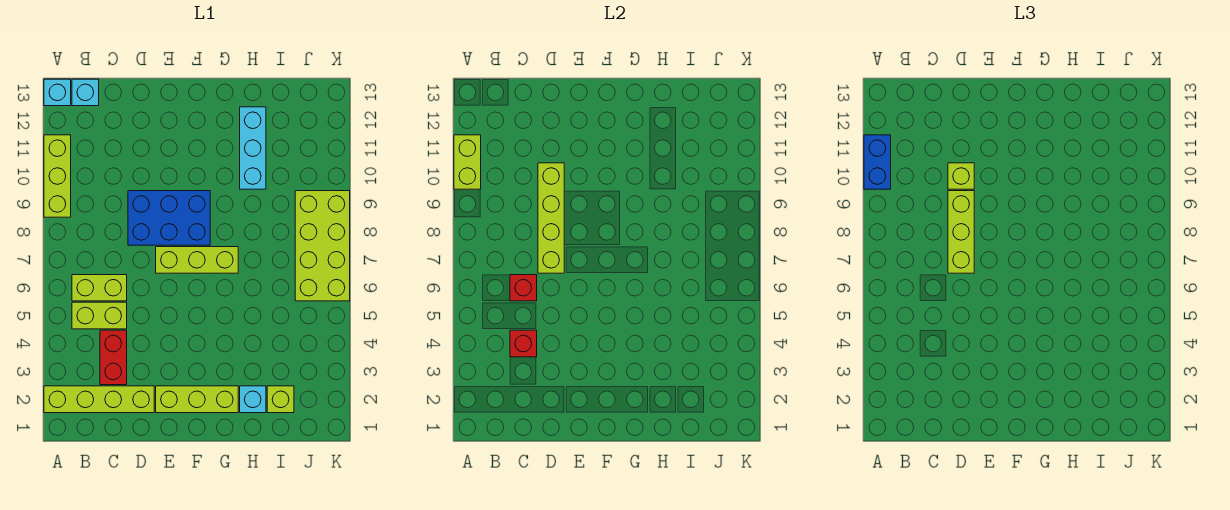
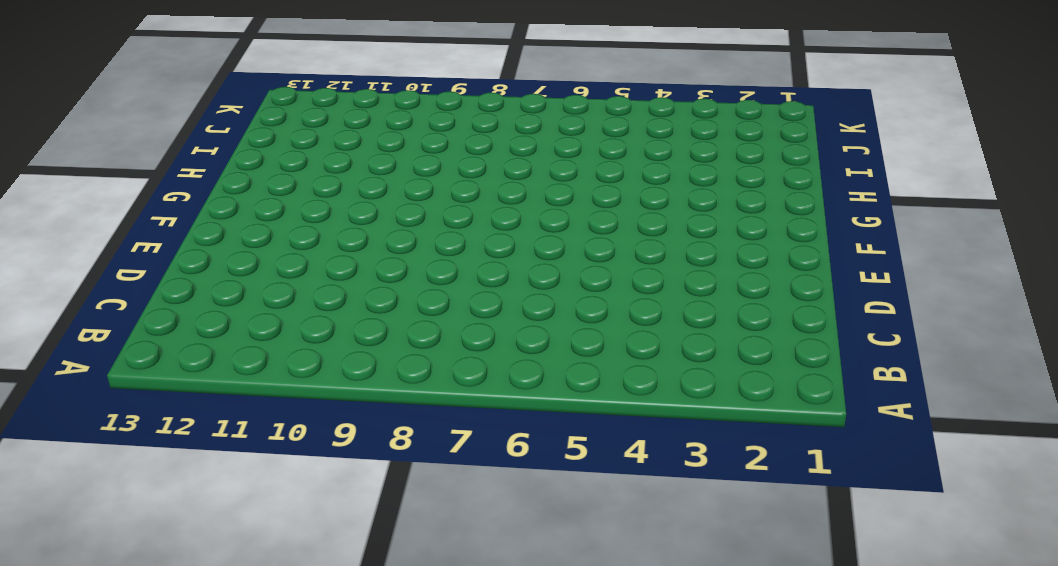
none -> lime brick A2:D2 level 1
none -> lime brick A9:A11 level 1
none -> cyan brick A13 level 1

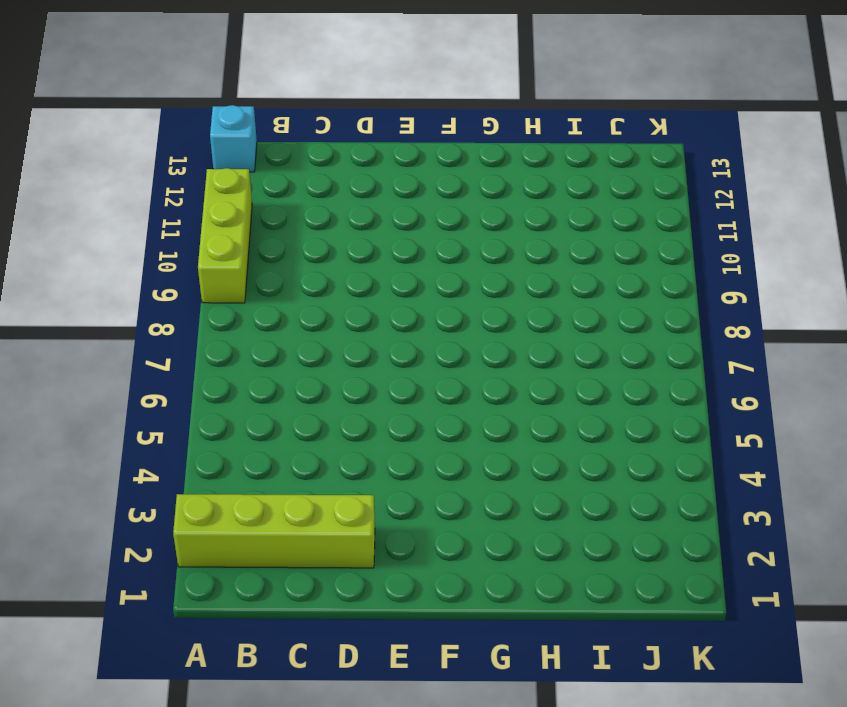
none -> lime brick B5:C5 level 1
none -> lime brick B6:C6 level 1
none -> cyan brick B13 level 1

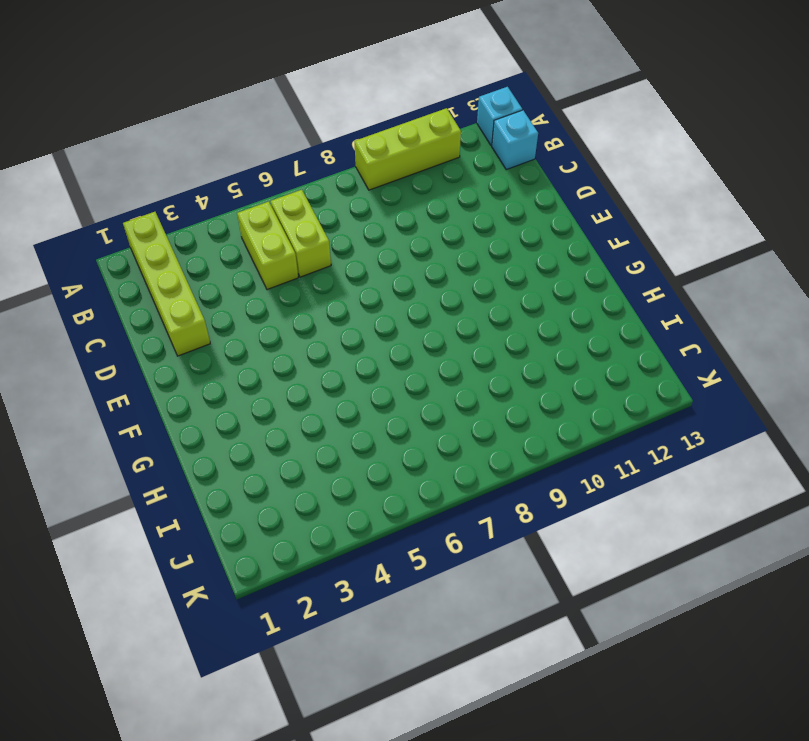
none -> red brick C3:C4 level 1
none -> blue brick D8:F9 level 1
none -> lime brick E2:G2 level 1

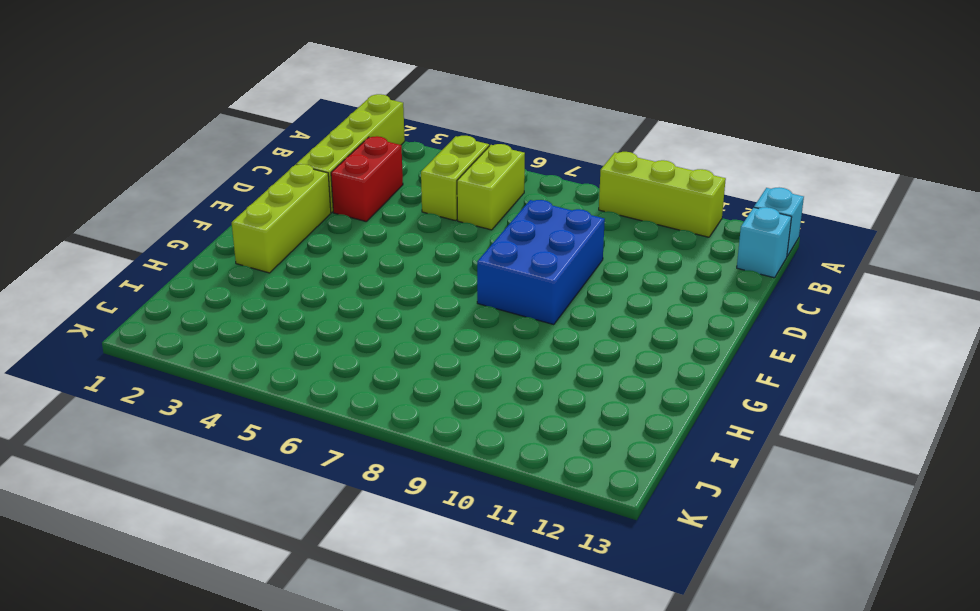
red brick C3:D3 level 1 -> red brick C3:C4 level 1
none -> lime brick E7:G7 level 1
none -> cyan brick H2 level 1
none -> cyan brick H10:H12 level 1

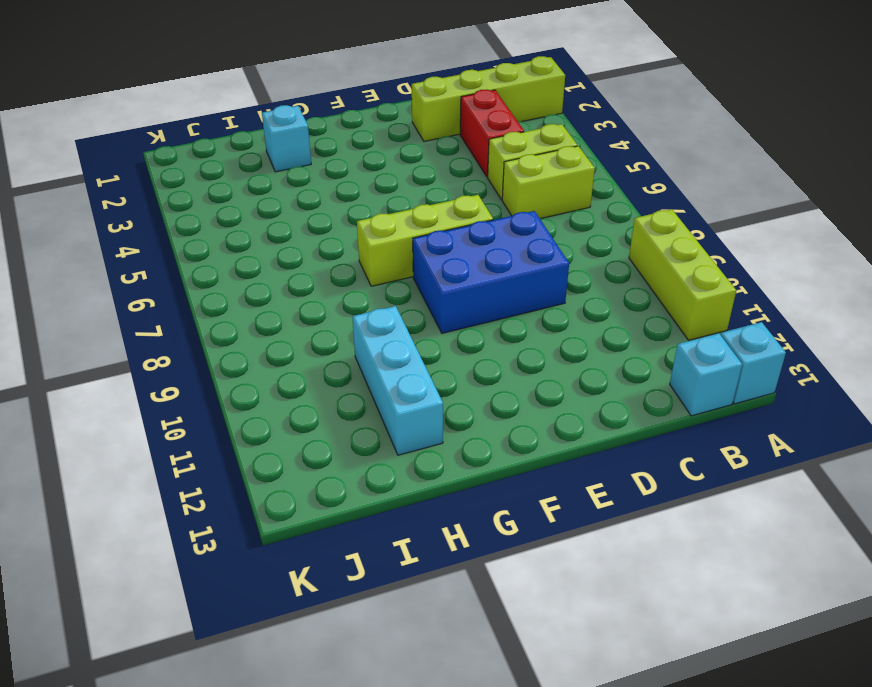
none -> lime brick E2:G2 level 1
none -> lime brick I2 level 1
none -> lime brick J6:K9 level 1

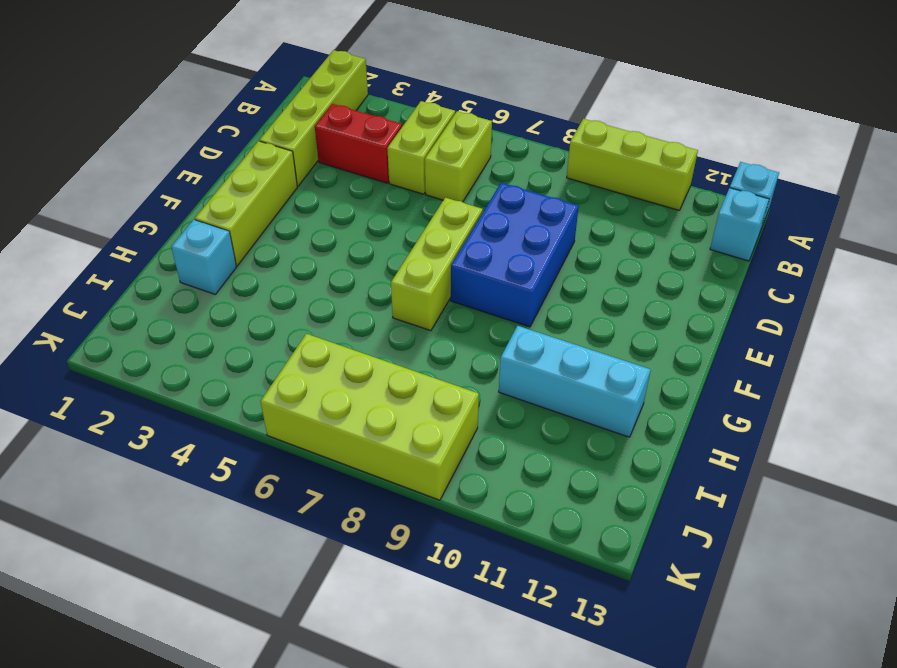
none -> lime brick I2 level 1
none -> lime brick A10:A11 level 2
none -> red brick C4 level 2

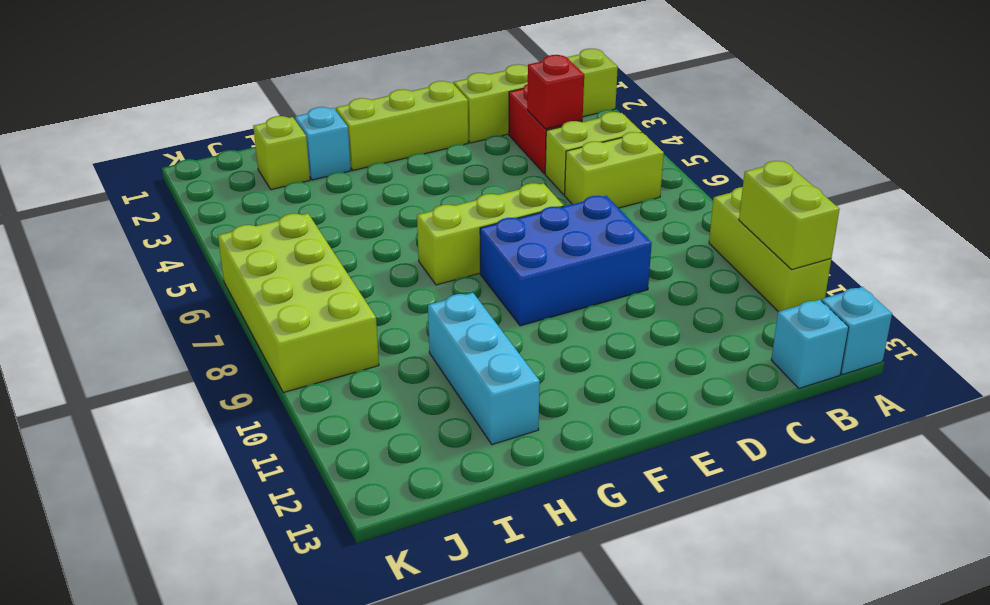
none -> red brick C6 level 2
none -> lime brick D7:D10 level 2
none -> blue brick A10:A11 level 3

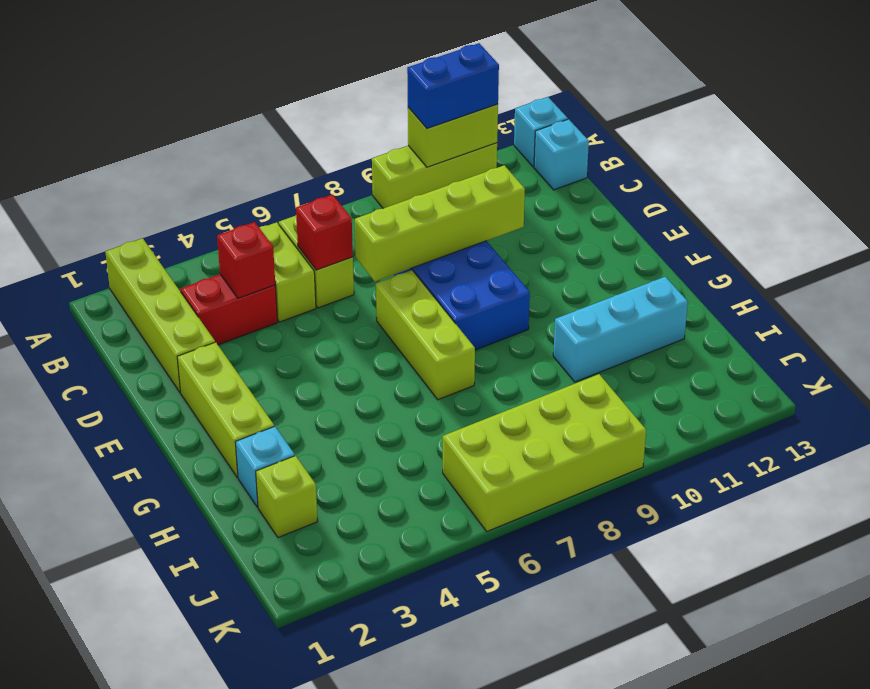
none -> lime brick D7:D9 level 3
none -> lime brick D10 level 3

